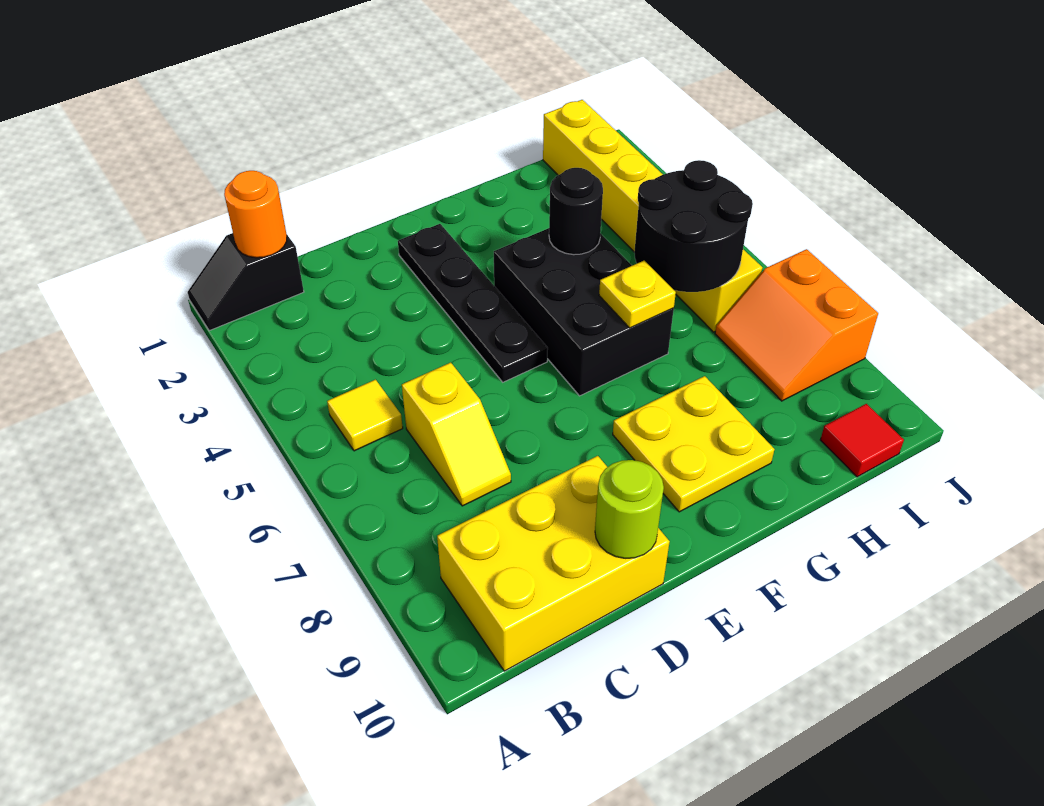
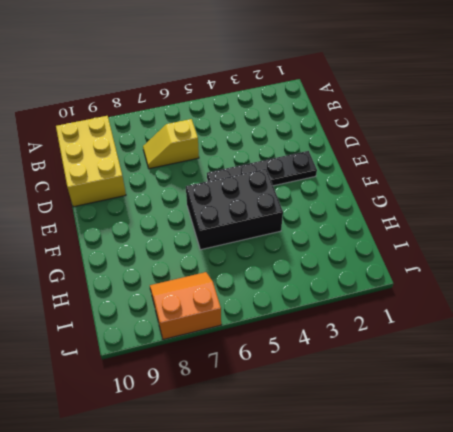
none -> black slope A1:B1 level 1 top B
none -> yellow tile B5 level 1
none -> yellow plate F8:G9 level 1

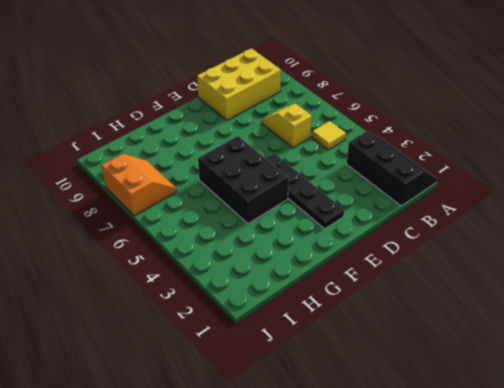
black slope A1:B3 level 1 top B -> black slope A1:B1 level 1 top B
none -> yellow plate F8:G9 level 1
none -> yellow brick I1:I6 level 1
none -> red tile I10 level 1

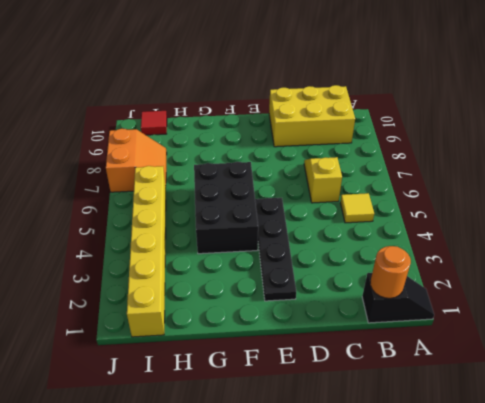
none -> yellow plate F8:G9 level 1
none -> lime round brick D10 level 2
none -> black round brick G4 level 2

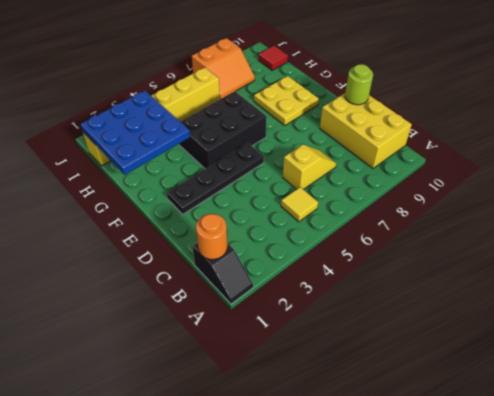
blue plate G1:I3 level 2 -> none
none -> black round brick G4 level 2
none -> yellow plate G6 level 2
none -> black round brick H5:I6 level 2

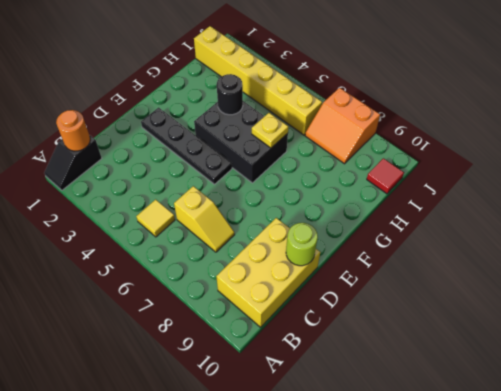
none -> yellow plate F8:G9 level 1
none -> black round brick H5:I6 level 2

